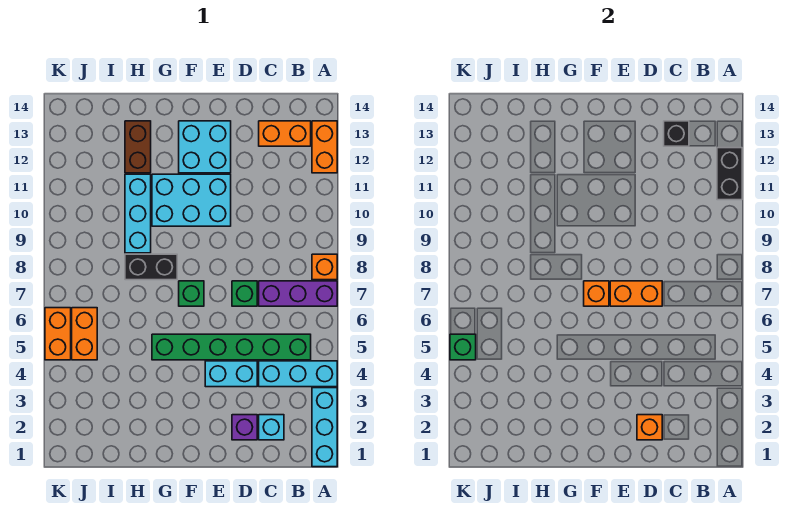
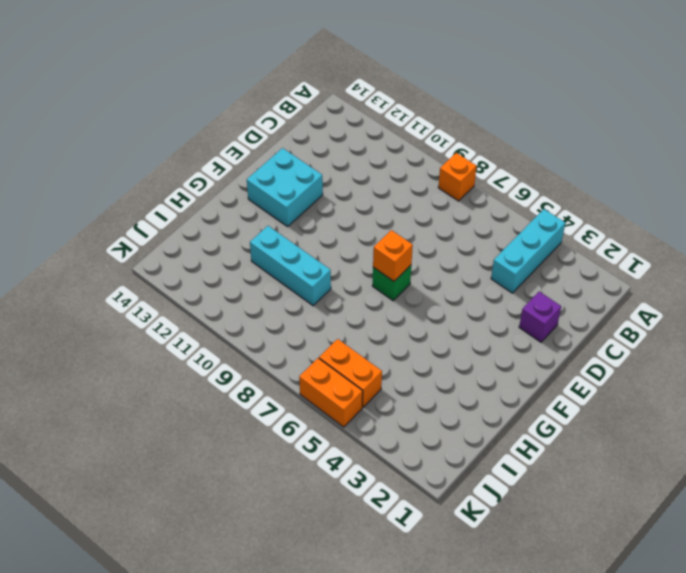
none -> cyan brick A1:A3 level 1
none -> purple brick A7:C7 level 1
none -> orange brick A12:A13 level 1

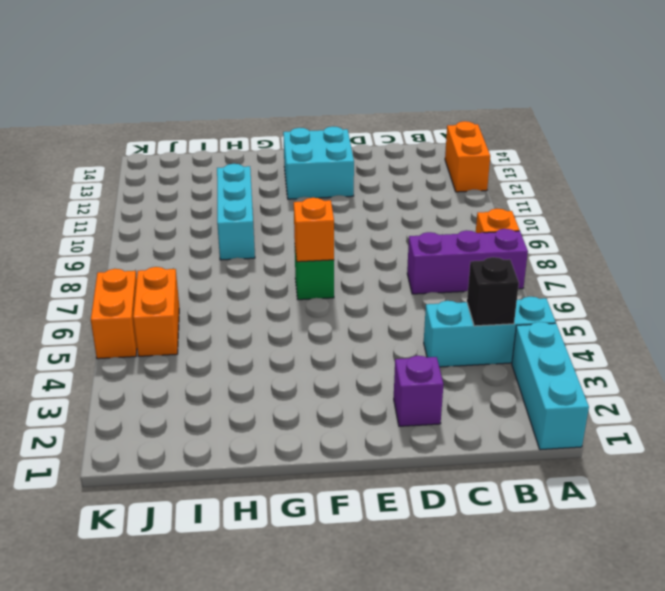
black brick B4 level 2 -> black brick C13 level 2
none -> green brick B5:G5 level 1
none -> orange brick B13:C13 level 1
none -> cyan brick C2 level 1

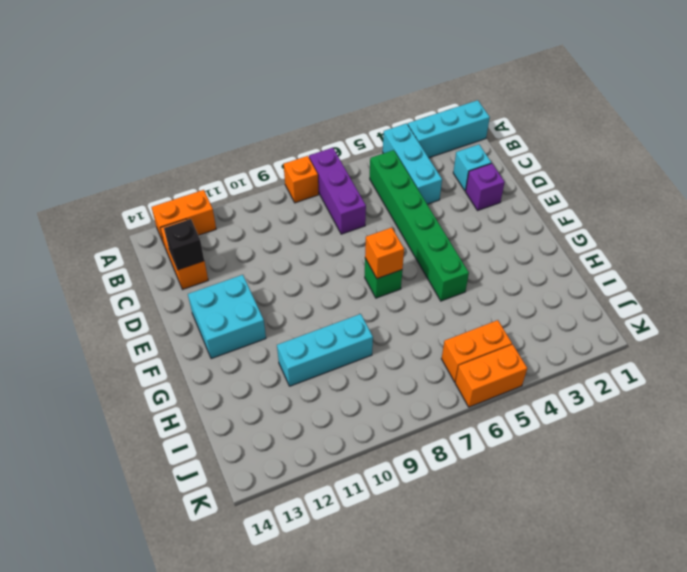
none -> cyan brick D4:E4 level 1
none -> green brick D7 level 1
none -> cyan brick E10:G11 level 1

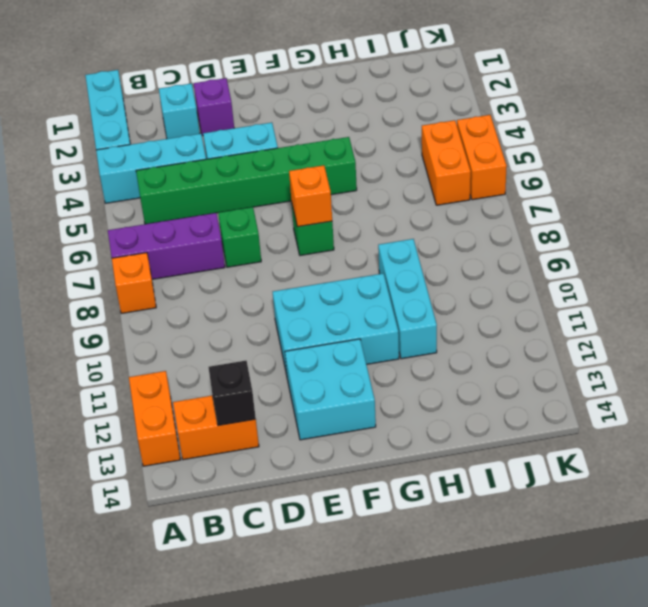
none -> black brick G8:H8 level 1
none -> brown brick H12:H13 level 1
none -> black brick A11:A12 level 2

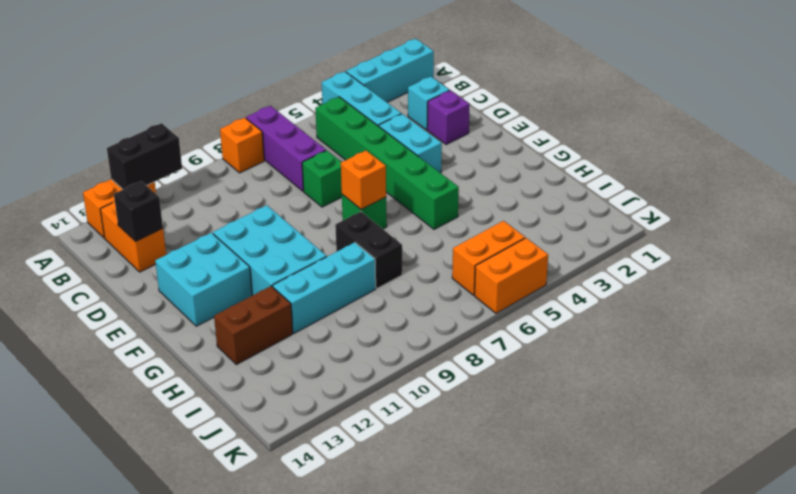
none -> orange brick D2 level 2
none -> orange brick D7:E7 level 2
none -> green brick K5 level 2

